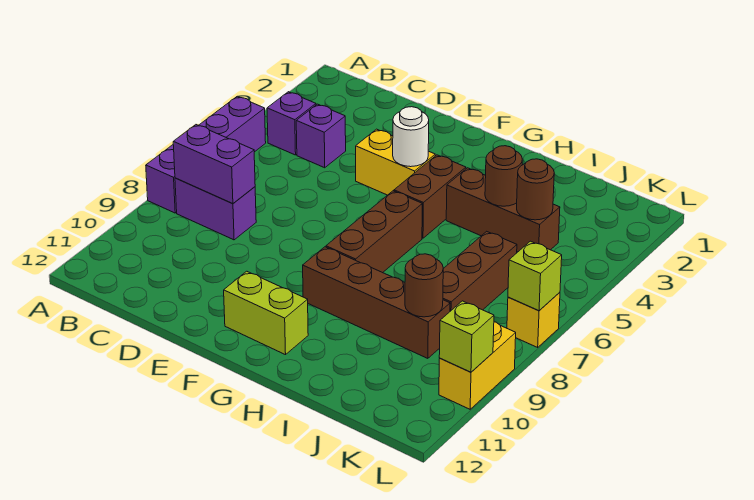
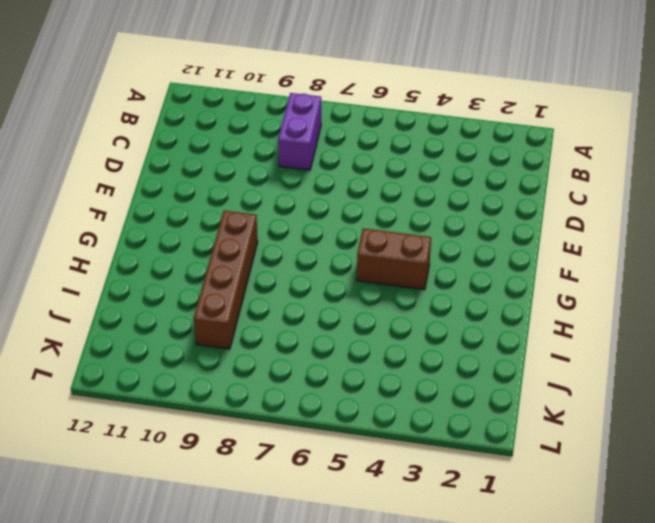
none -> purple brick A5:A8 level 1
none -> purple brick B4 level 1
none -> purple brick C4 level 1

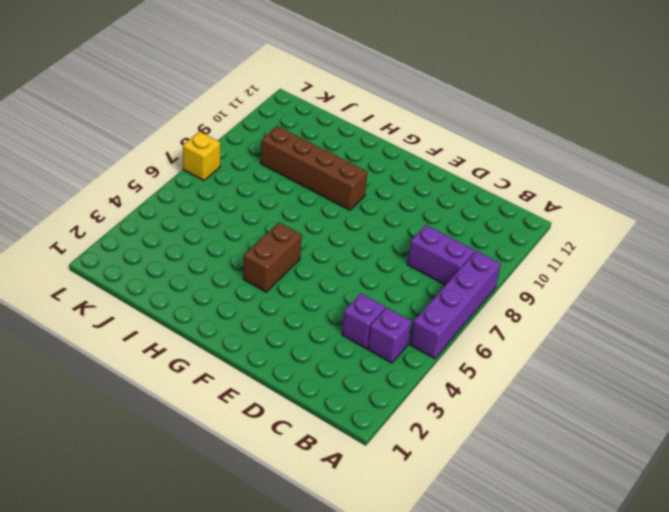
none -> yellow brick E4:F4 level 1
none -> lime brick F11:G11 level 1
none -> brown brick G6:G8 level 1

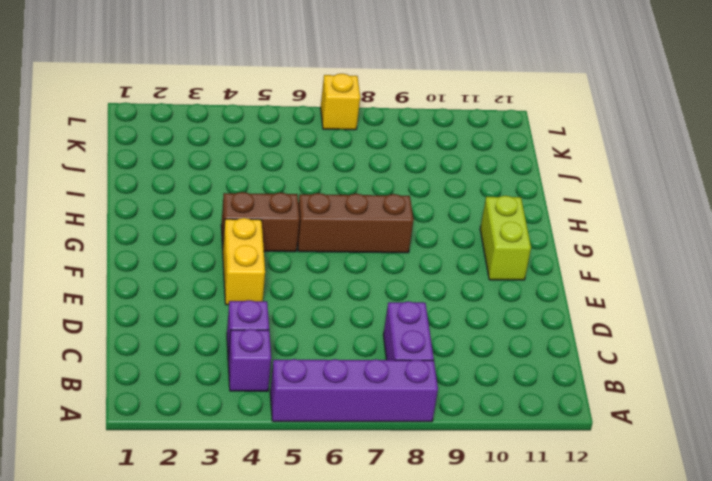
none -> brown brick G9:J9 level 1
none -> brown brick H4:J4 level 1
none -> brown brick J6:J8 level 1

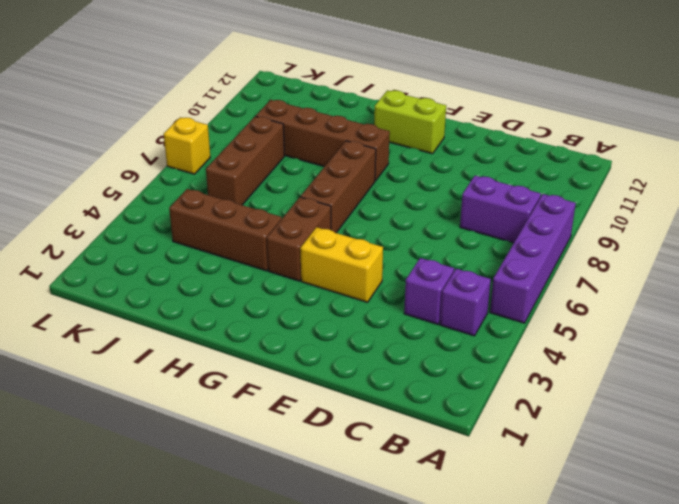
none -> yellow brick L9:L10 level 1
none -> purple brick B8:C8 level 2
none -> white round brick F4 level 2

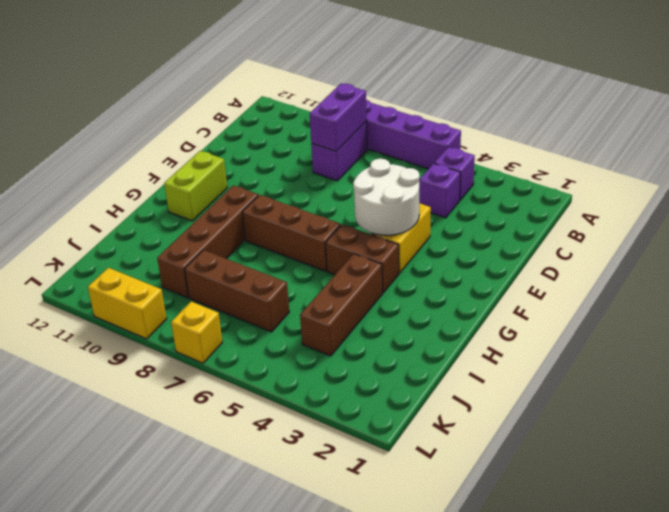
white round brick E4:F5 level 2 -> white round brick F4 level 2
none -> brown round brick I4 level 2
none -> brown round brick J4 level 2
none -> brown round brick J9 level 2

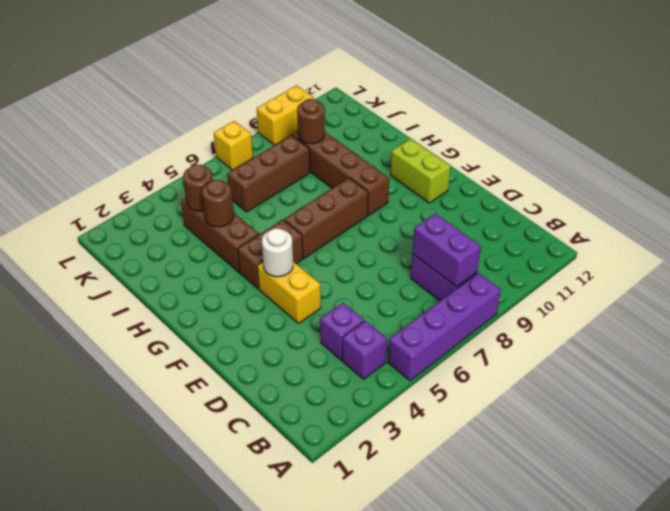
none -> lime brick L7 level 2
none -> lime brick L10 level 2

